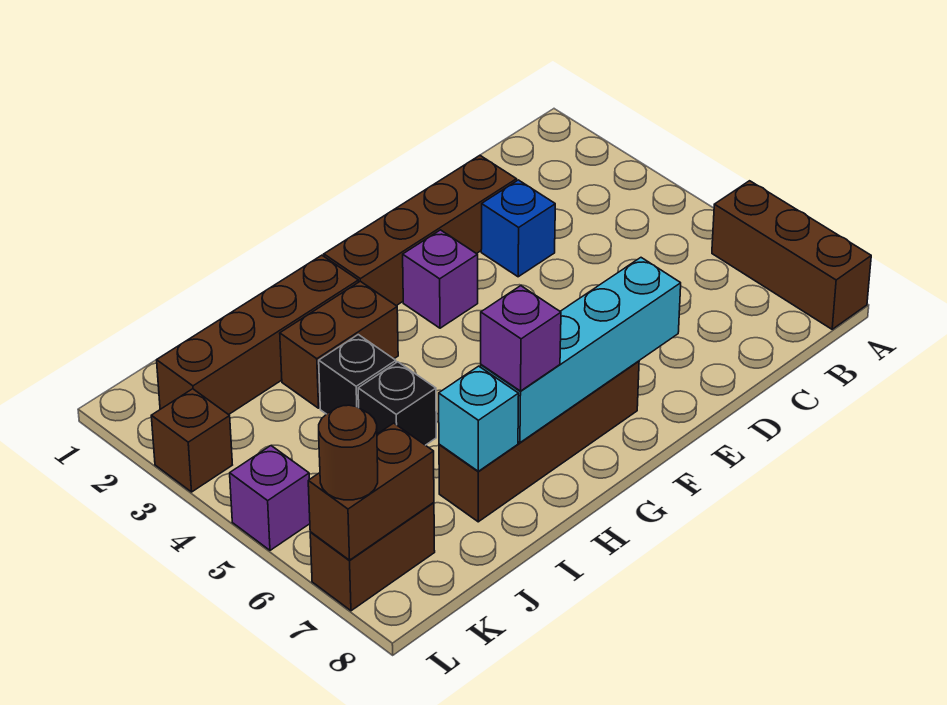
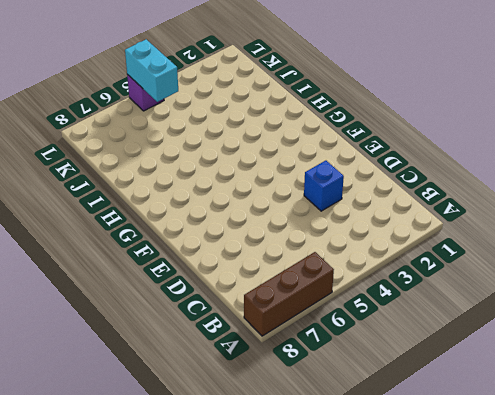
cyan brick K5:L5 level 2 -> none
none -> brown brick D2:G2 level 1
none -> purple brick F3 level 1
none -> brown brick F7:I7 level 1

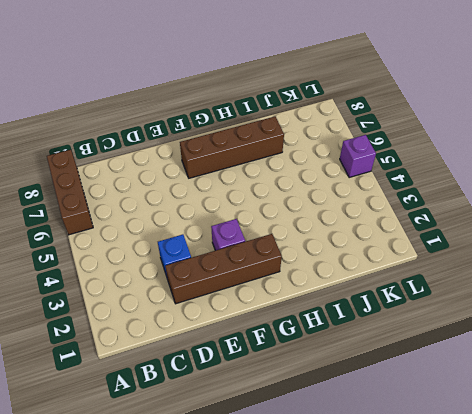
none -> brown brick H2:K2 level 1
none -> brown brick H3:I3 level 1
none -> black brick I4 level 1

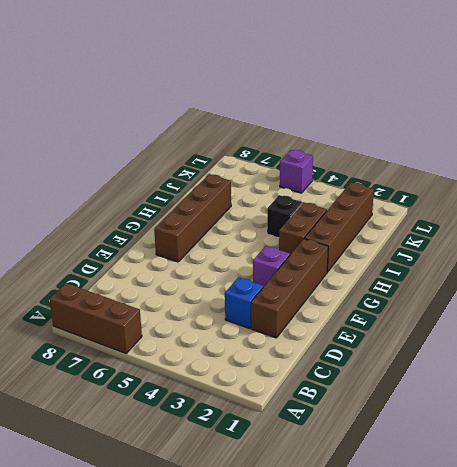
none -> black brick I5 level 1
none -> brown brick K7:L7 level 1
none -> brown brick L3 level 1

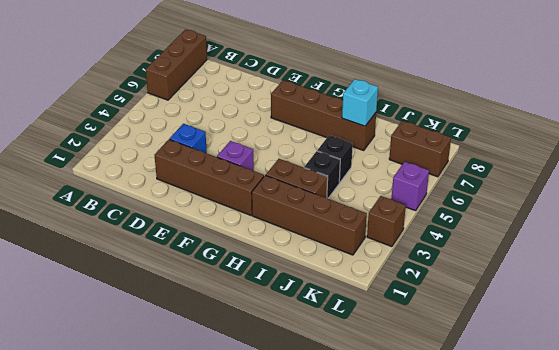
none -> cyan brick E7:H7 level 2
none -> brown brick K7:L7 level 2
none -> purple brick H7 level 3

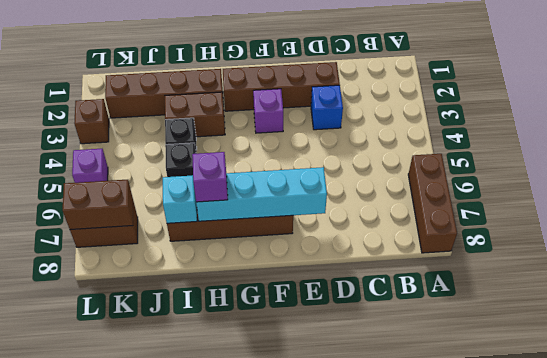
none -> brown round brick L7 level 3

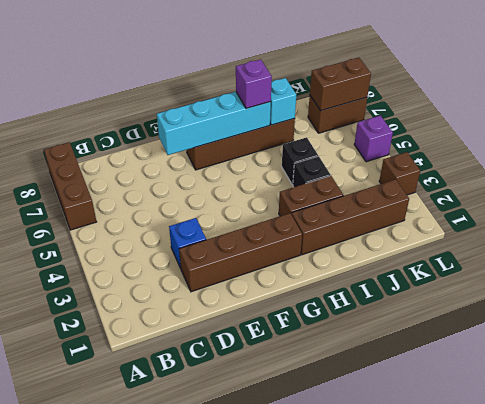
none -> purple brick F3 level 1
none -> brown round brick L7 level 3

